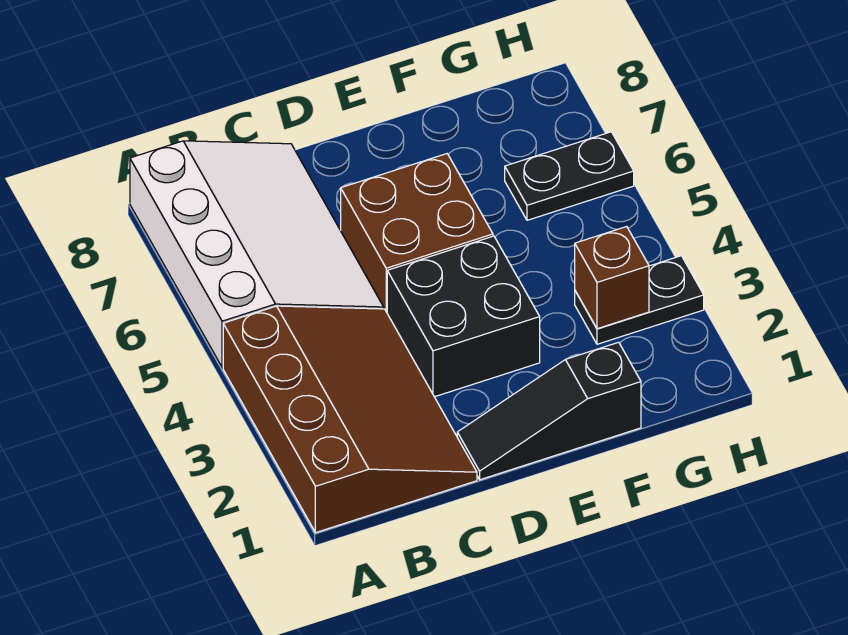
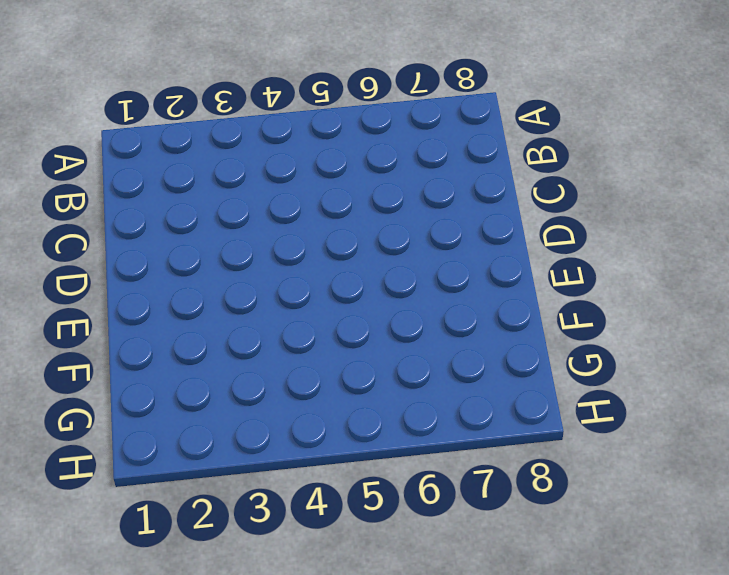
none -> brown slope A1:C4 level 1 top A
none -> white slope A5:C8 level 1 top A

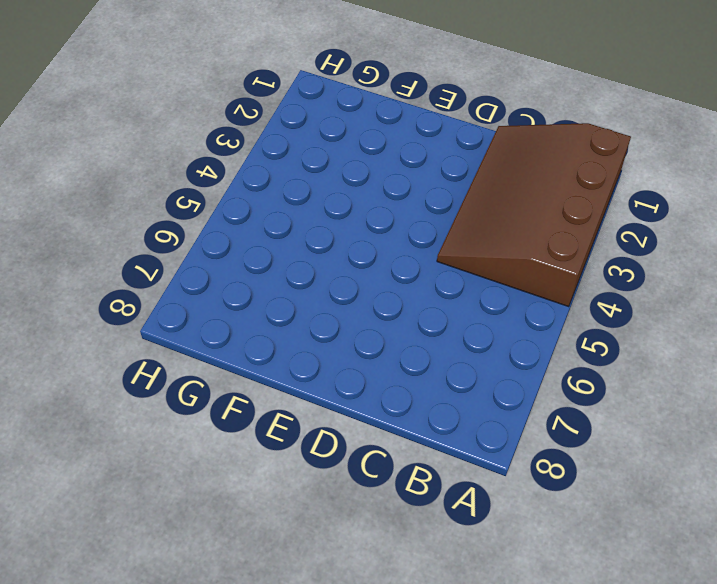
none -> white slope A5:C8 level 1 top A
none -> black slope D1:F1 level 1 top F

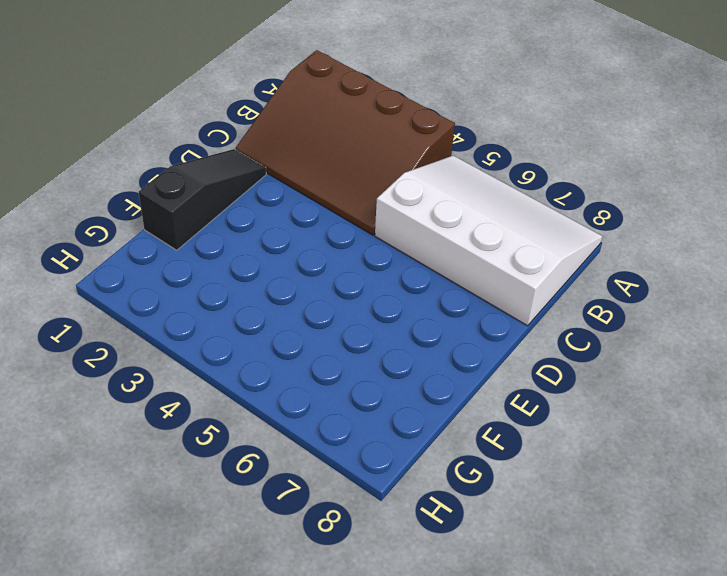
white slope A5:C8 level 1 top C -> white slope A5:C8 level 1 top A
none -> black brick D3:E4 level 1
none -> brown brick D5:E6 level 1

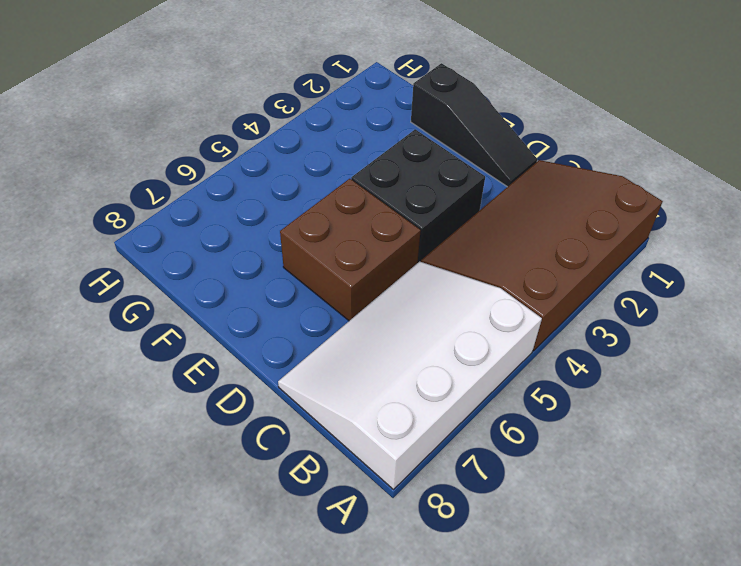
none -> black plate G3:H3 level 1
none -> black plate G6:H6 level 1

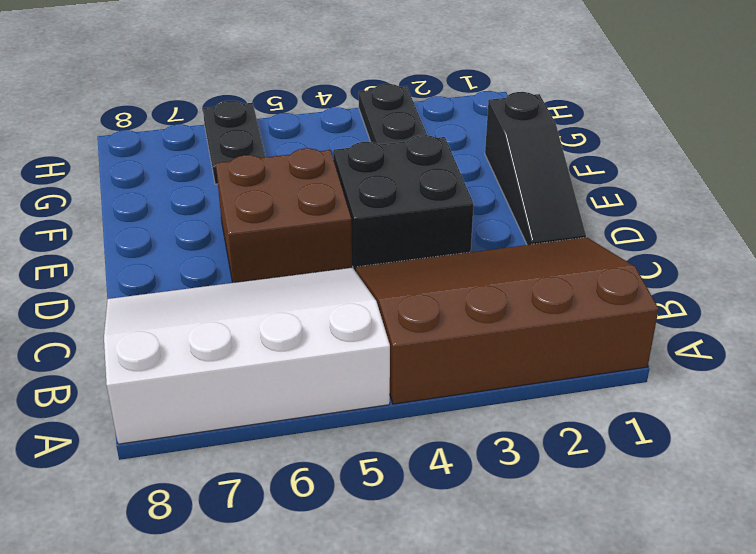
none -> brown brick G3 level 2

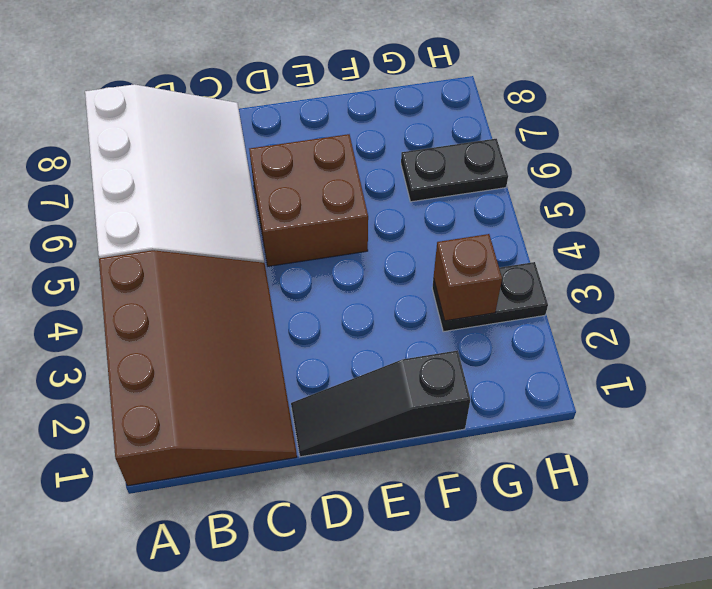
none -> black brick D3:E4 level 1

